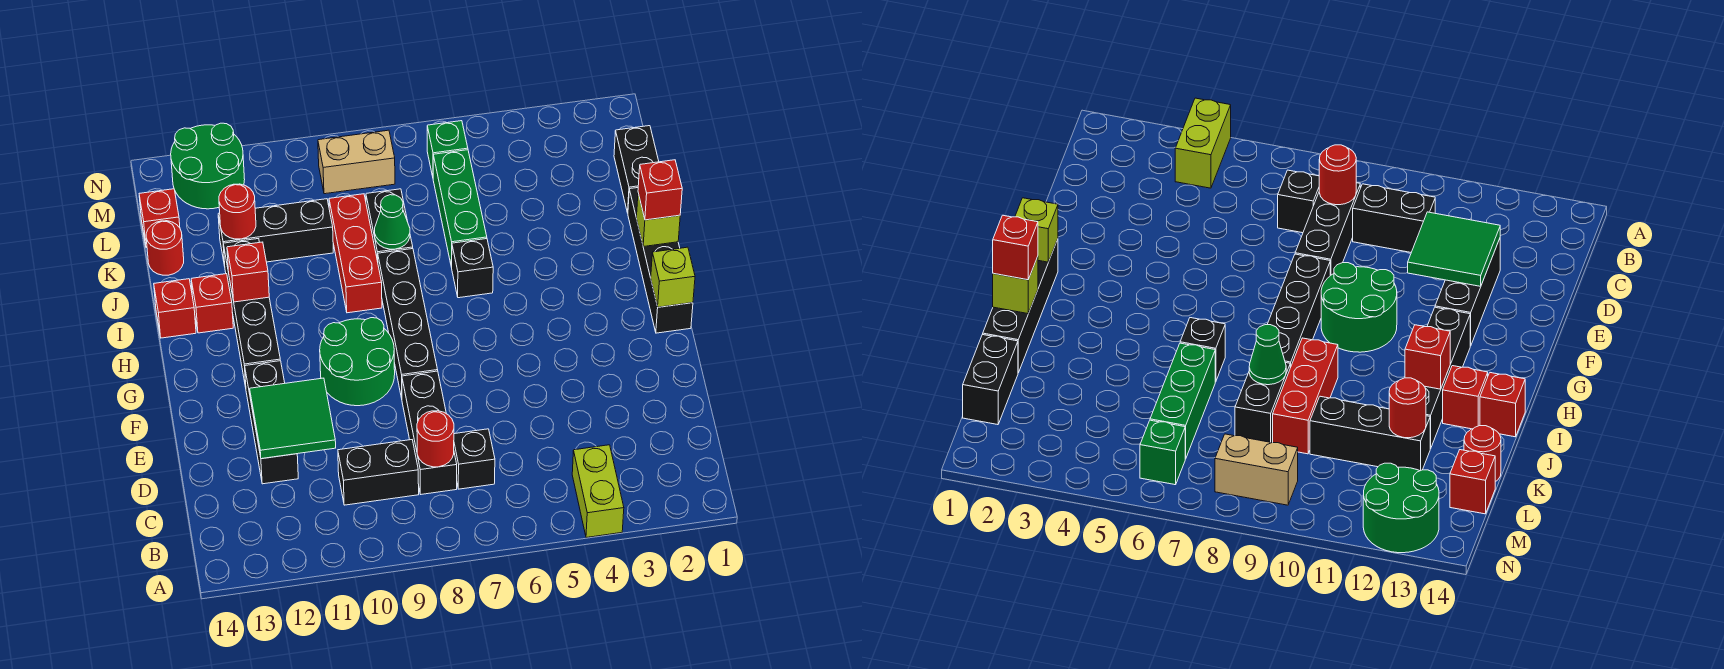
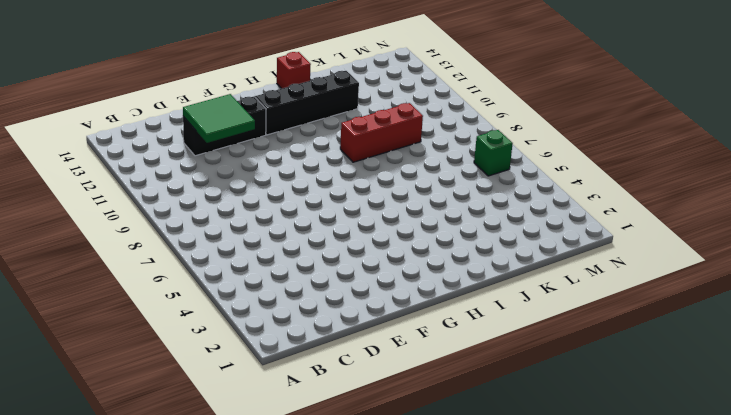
none -> lime brick A4:B4 level 1
none -> black brick C7 level 1
none -> black brick C8:E8 level 1
none -> black brick C9:C10 level 1

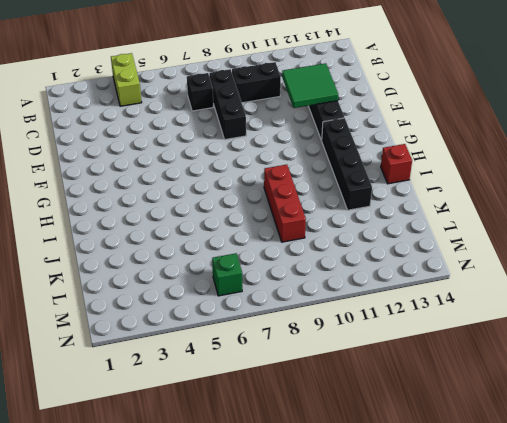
none -> black brick F8:I8 level 1
none -> green round brick F9:G10 level 1
none -> black brick G1:J1 level 1
none -> black brick I6 level 1

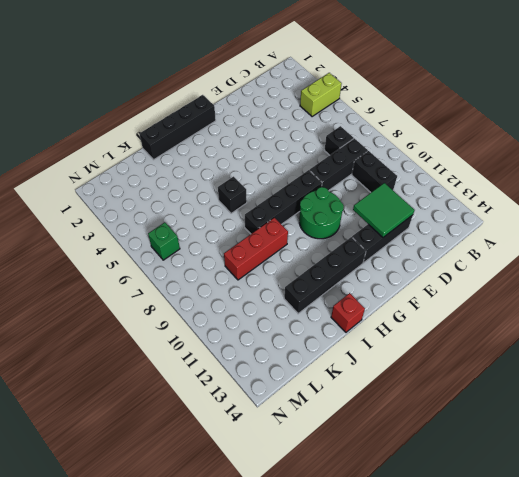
none -> red brick I13 level 1
none -> green brick J6:L6 level 1
none -> black brick J8:K8 level 1
none -> black brick K1:L1 level 1

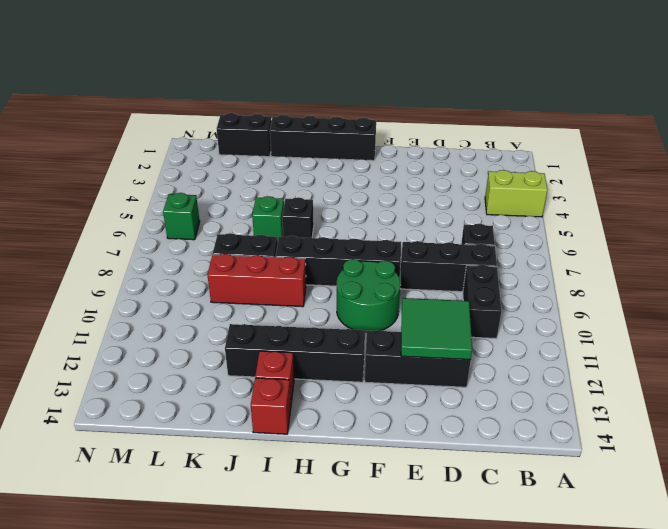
green brick J6 level 1 -> green brick J6:L6 level 1
none -> black brick K10:K12 level 1
none -> red round brick K14 level 1
none -> red brick L14 level 1
none -> tan brick M8:M9 level 1

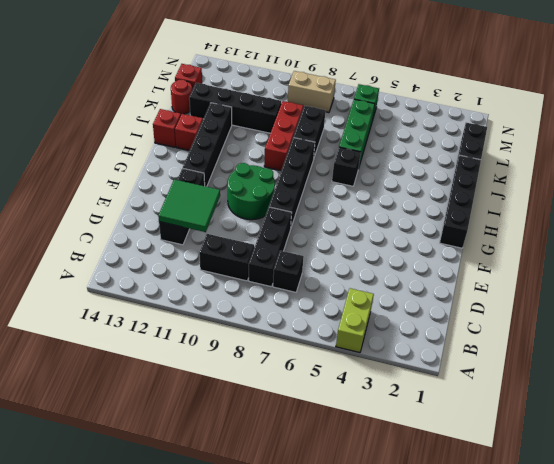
black brick K10:K13 level 1 -> black brick K10:K12 level 1
none -> green round brick M12:N13 level 1
none -> red round brick C8 level 2
none -> lime brick G1 level 2
none -> lime brick I1 level 2

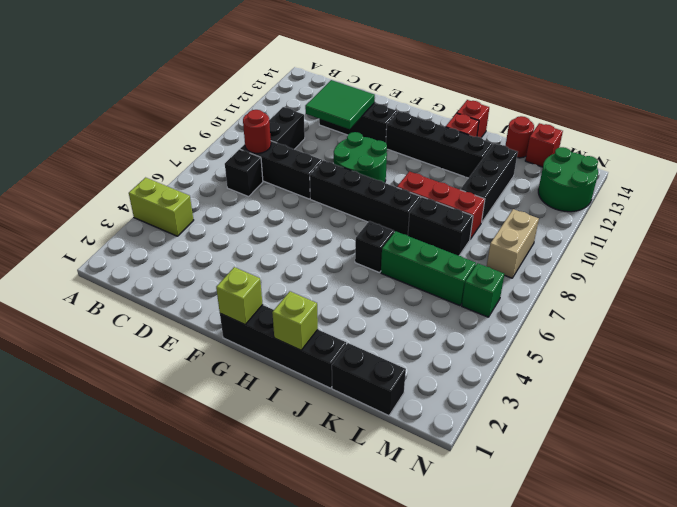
none -> red brick I12 level 2
none -> green cone J8 level 2
none -> red round brick K12 level 2
none -> red brick I1 level 3

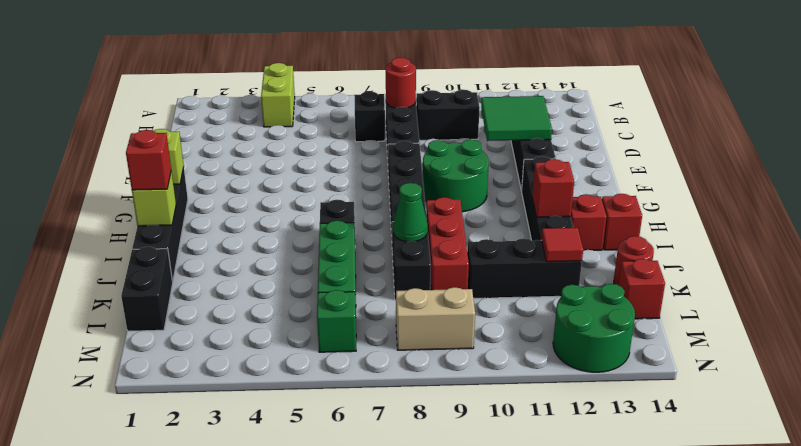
red tile K12 level 2 -> red round brick K12 level 2

